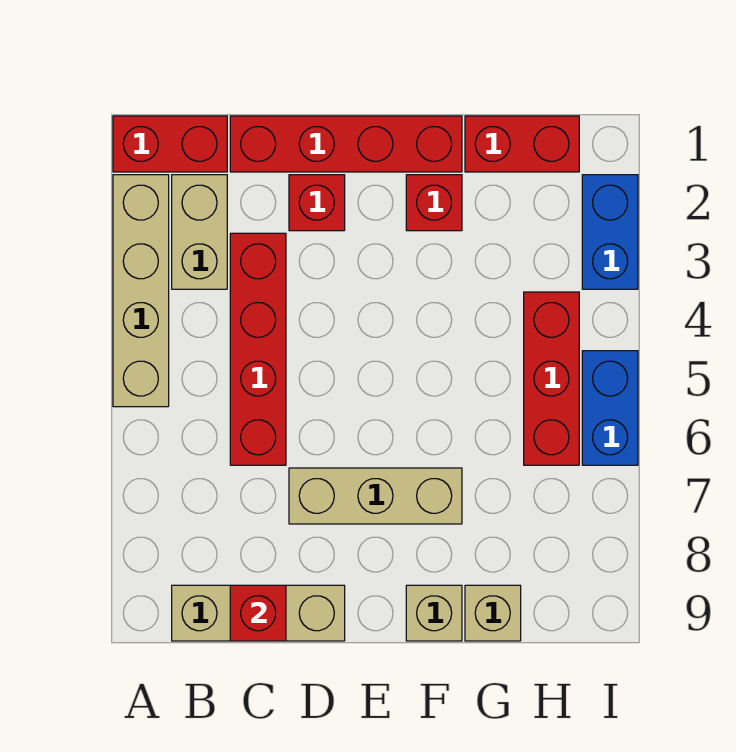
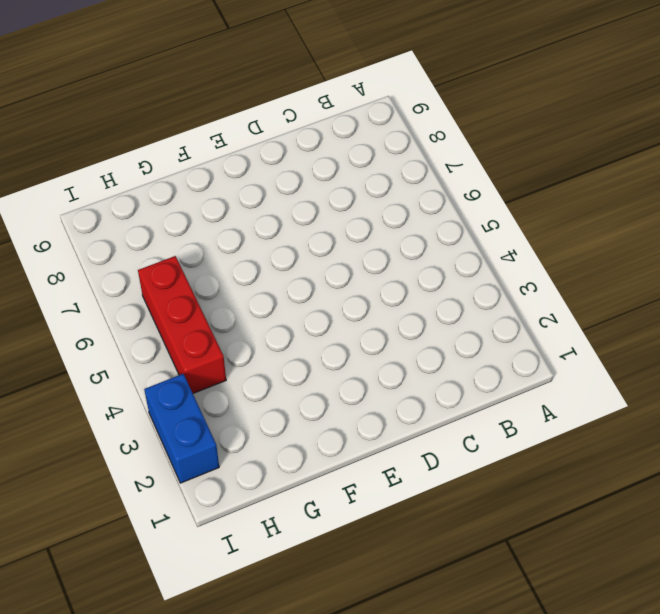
none -> red brick A1:B1 level 1
none -> tan brick A2:A5 level 1
none -> tan brick B2:B3 level 1

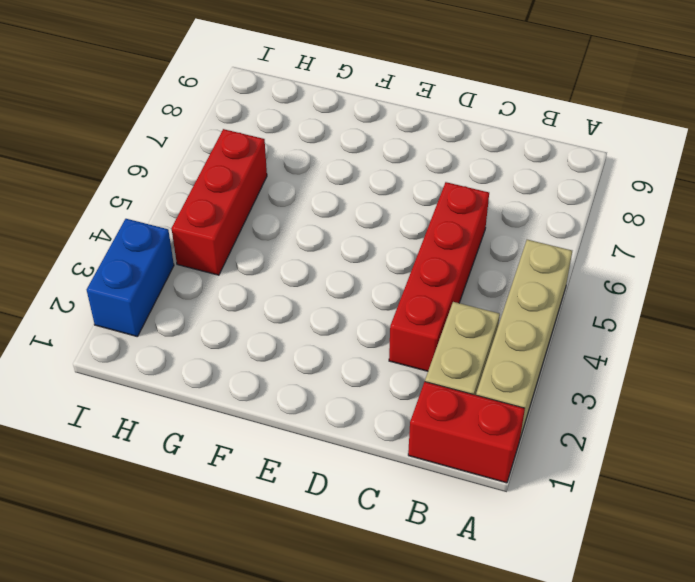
none -> tan brick B9:D9 level 1
none -> red brick C1:F1 level 1
none -> red brick D2 level 1

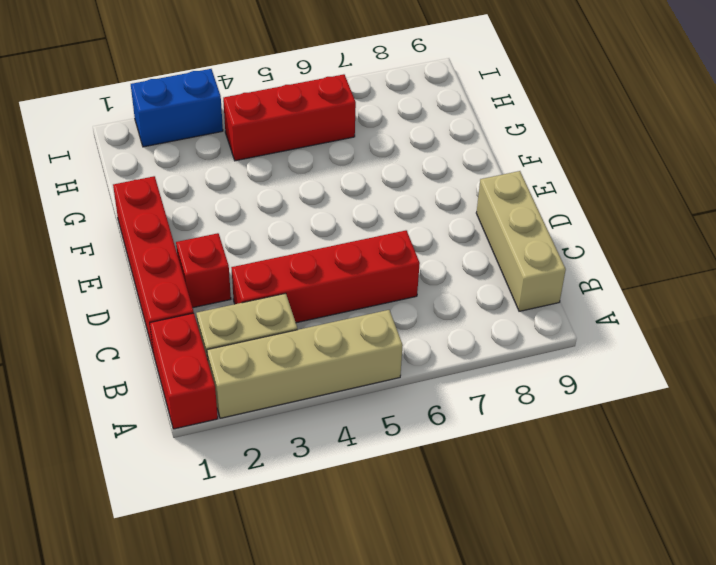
none -> tan brick D7:F7 level 1
none -> red brick F2 level 1
none -> tan brick F9 level 1

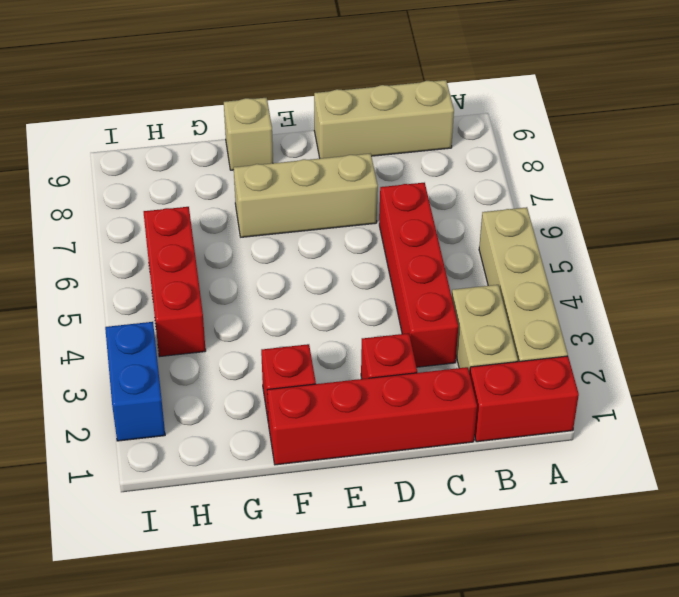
none -> red brick G1:H1 level 1
none -> tan brick G9 level 1
none -> blue brick I5:I6 level 1

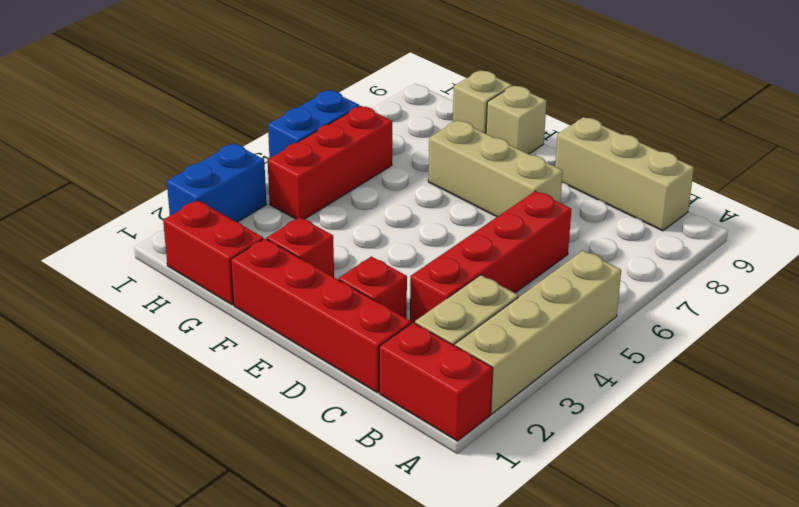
none -> red brick C9 level 2

